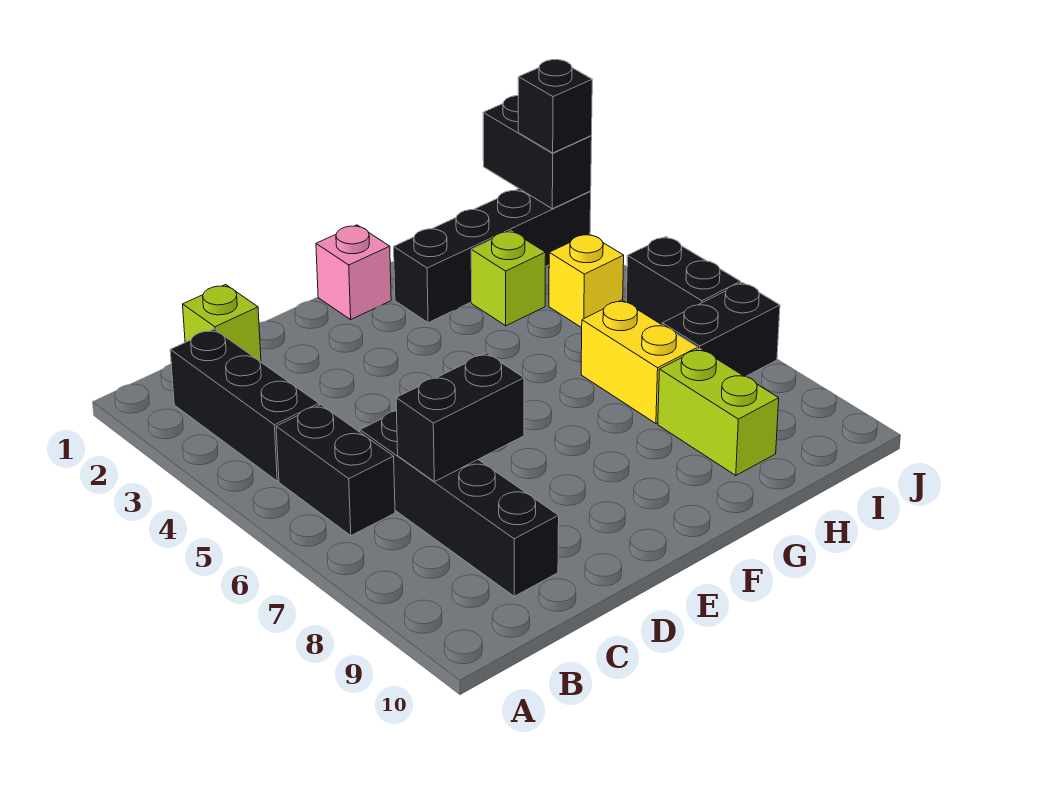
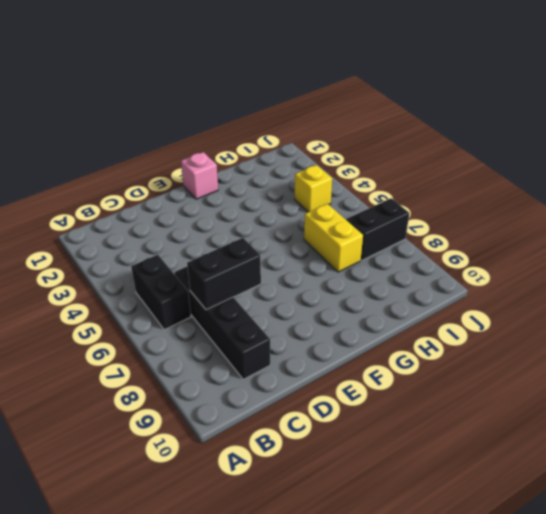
none -> black brick B2:B4 level 1
none -> lime brick C1 level 1
none -> black brick G2:J2 level 1

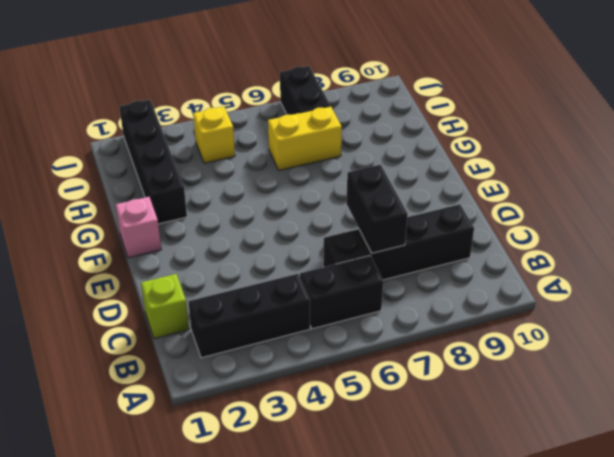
none -> lime brick H3 level 1
none -> lime brick H8:H9 level 1
none -> black brick J5:J6 level 1

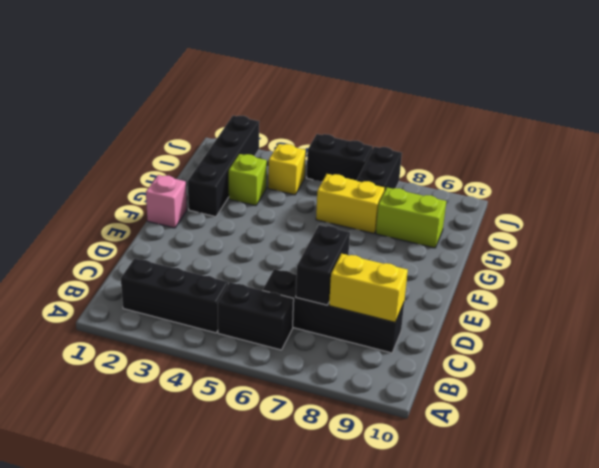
yellow brick C8:C9 level 2 -> none
none -> lime brick C1 level 1
none -> black brick J1:J2 level 2
none -> black brick J2 level 3

